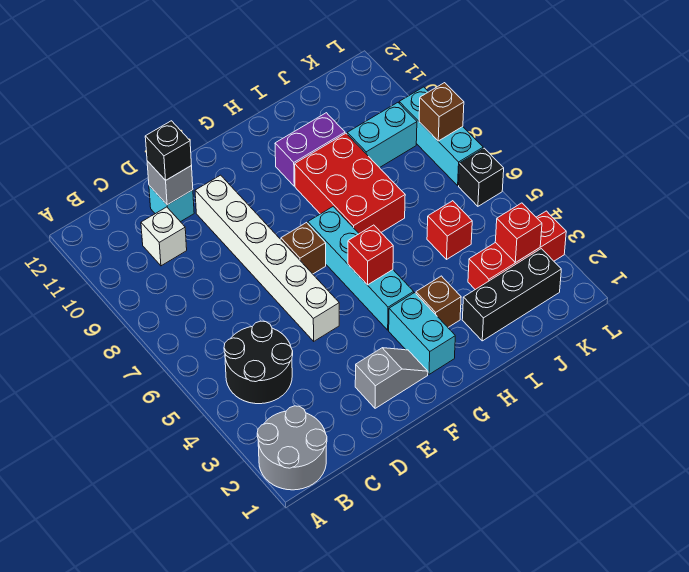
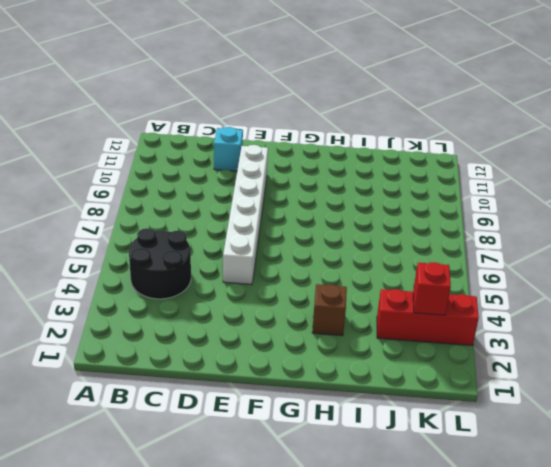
none -> grey round brick A1:B2 level 1
none -> white brick C10 level 1
none -> grey slope E2:F2 level 1 top E

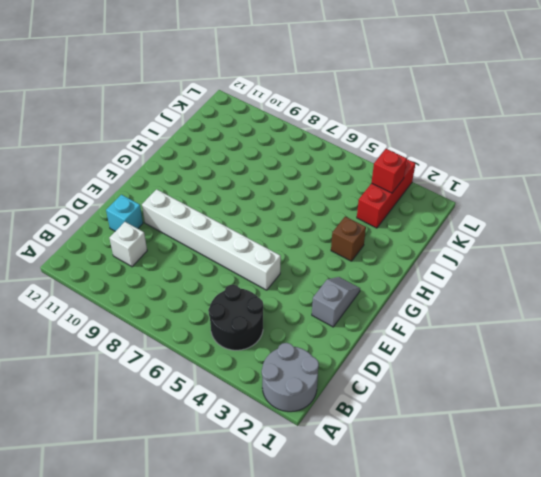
none -> brown brick F7 level 1
none -> cyan brick G2:G3 level 1
none -> cyan brick G4:G7 level 1

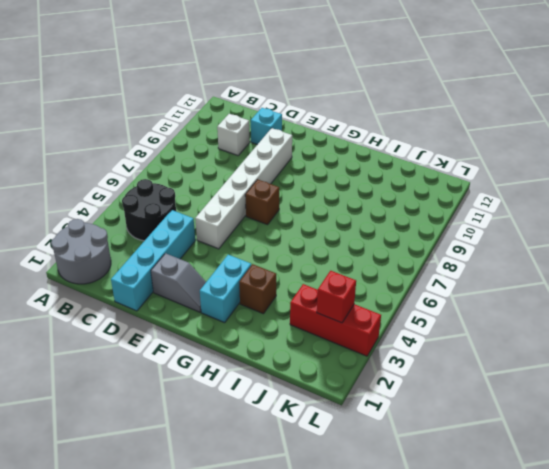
cyan brick D1:D4 level 1 -> cyan brick G4:G7 level 1
none -> red brick H7:I9 level 1
none -> purple brick H10:I10 level 1
none -> black brick I2:K2 level 1

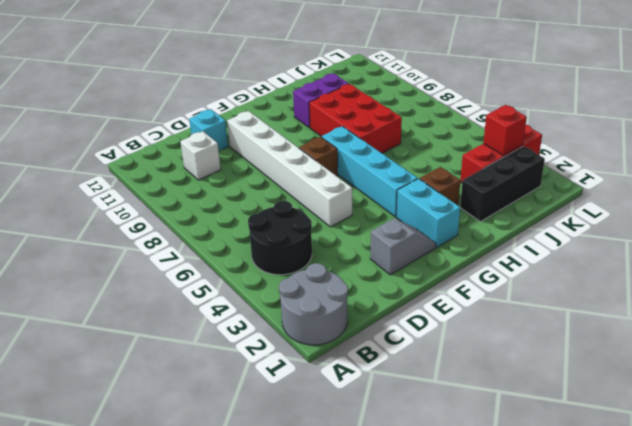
none -> red brick J5 level 1
none -> cyan brick J9:K9 level 1
none -> black brick L6 level 1

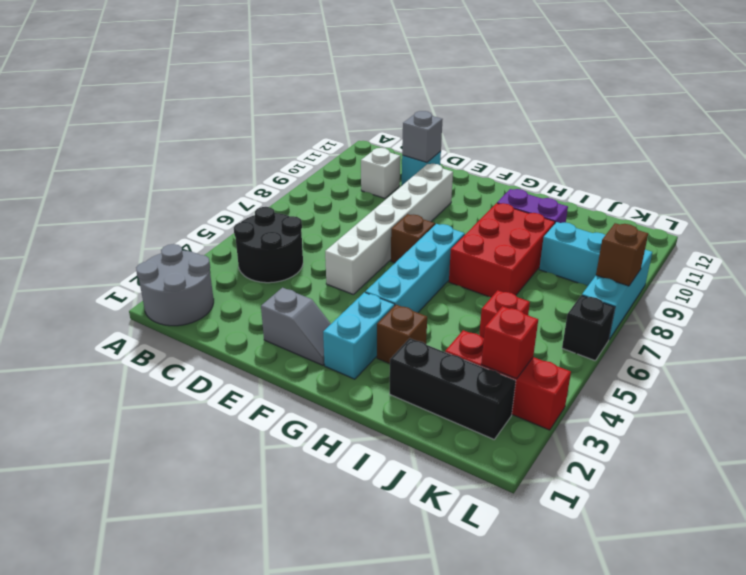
none -> red brick G5 level 2
none -> black brick D11 level 3

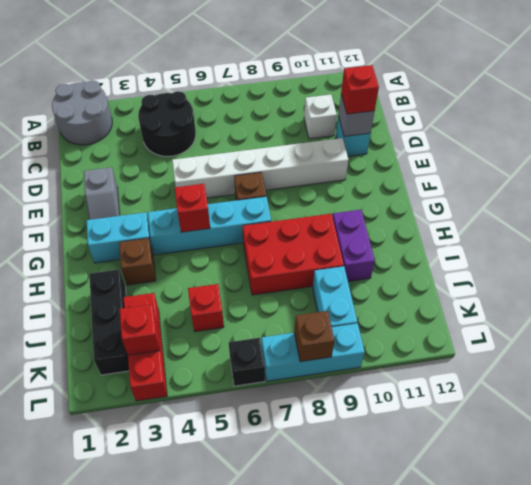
red brick D11 level 3 -> black brick D11 level 3

